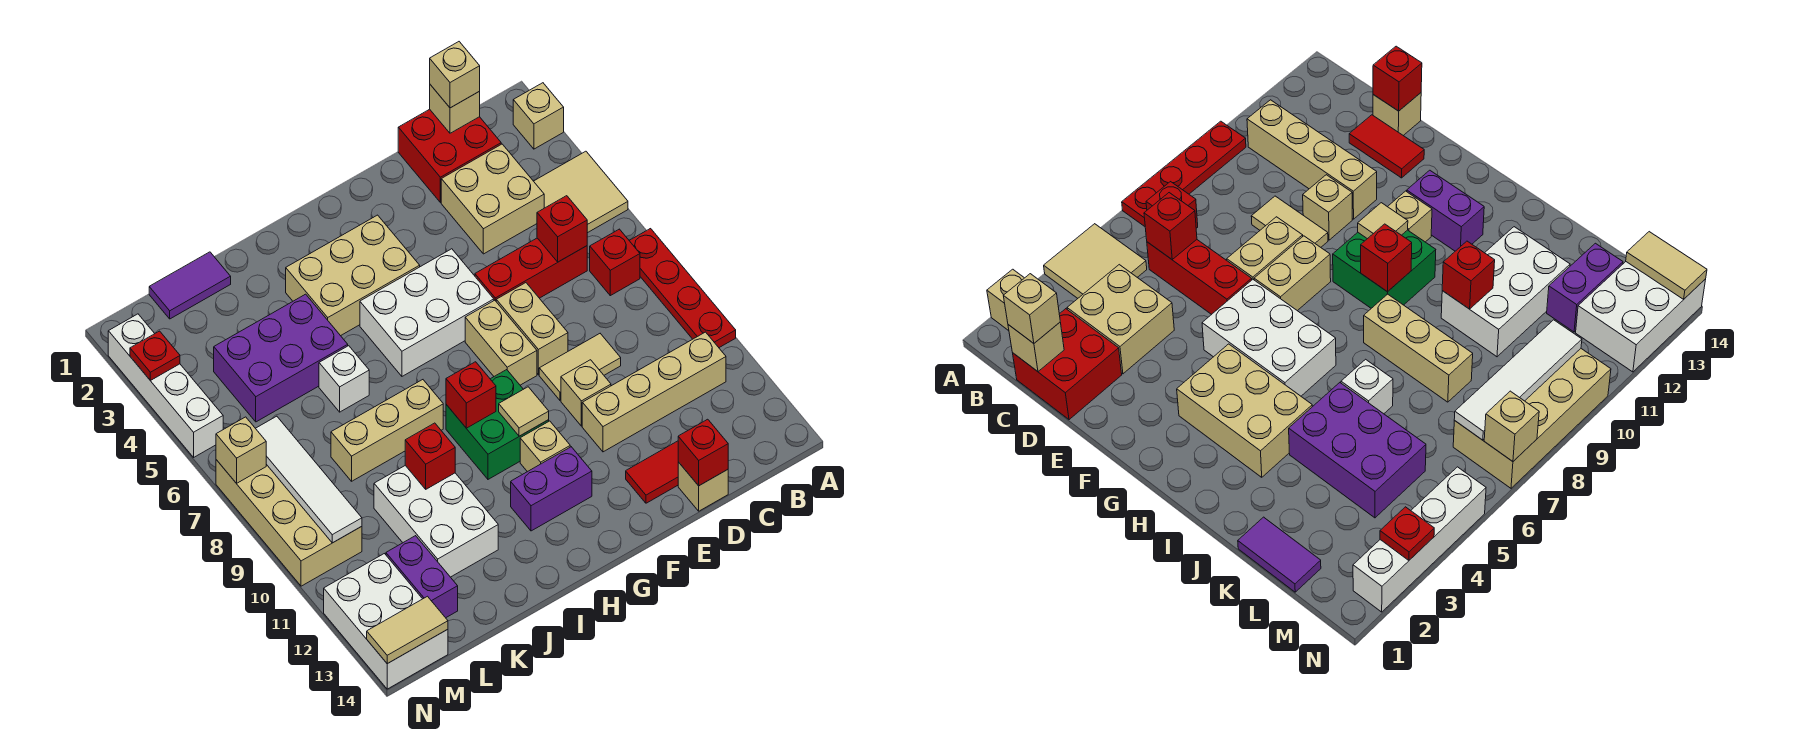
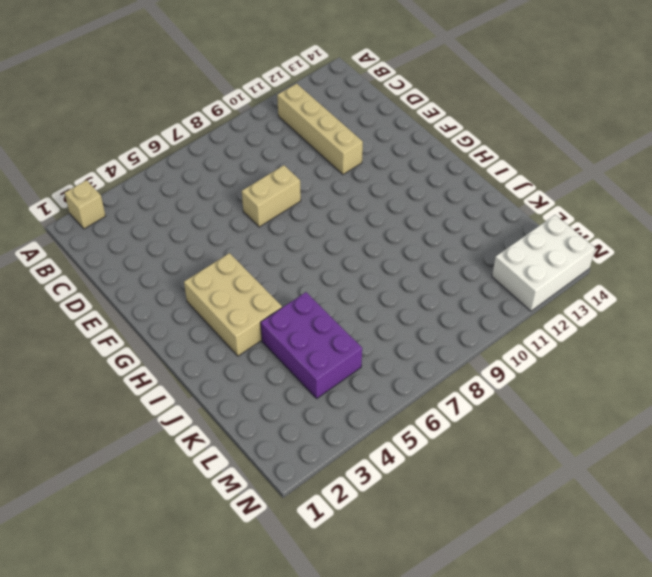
none -> tan tile A4:B5 level 1
none -> red plate A7:A10 level 1
none -> red brick B7 level 1
none -> red brick C1:D2 level 1

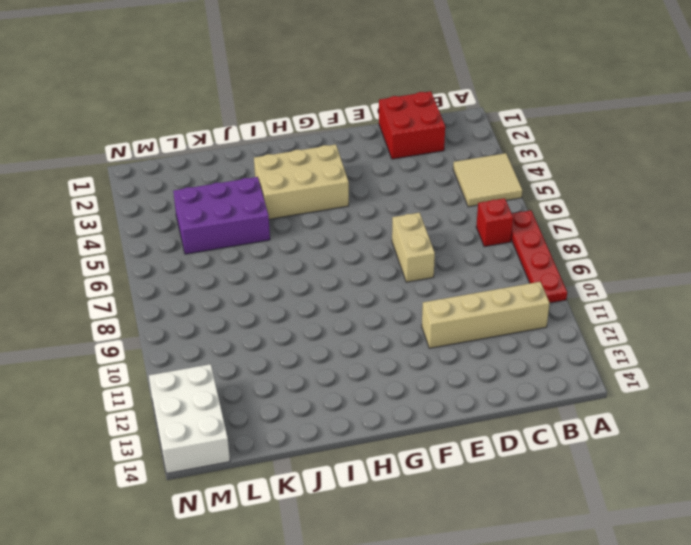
none -> tan brick A2 level 1
none -> tan brick C3:D4 level 1
none -> red brick C6:E6 level 1
none -> tan tile D9:E9 level 1

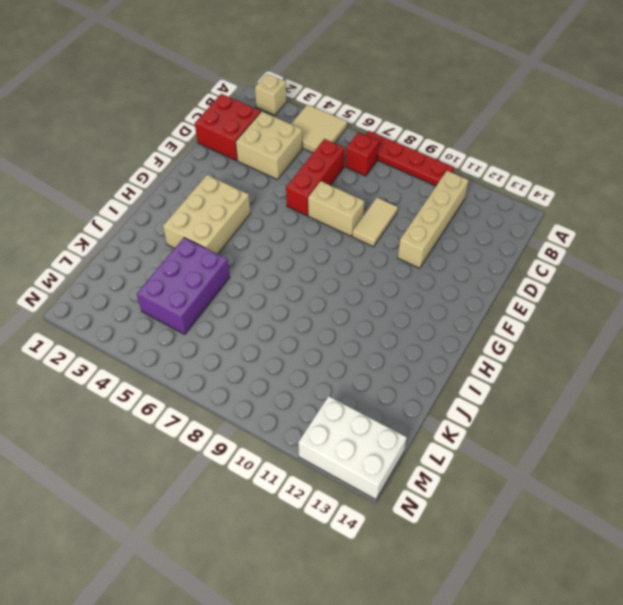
none -> red tile D13:E13 level 1
none -> tan brick D14 level 1
none -> tan brick E10 level 1
none -> white brick F5:H6 level 1

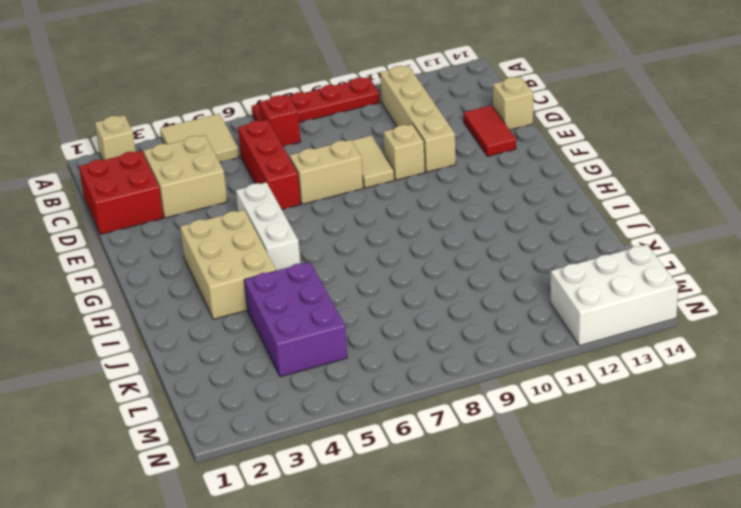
white brick F5:H5 level 1 -> white brick F5:H6 level 1
none -> tan brick F7:F8 level 1
none -> green brick G9:H10 level 1
none -> tan brick G11 level 1
none -> purple brick G12:H12 level 1

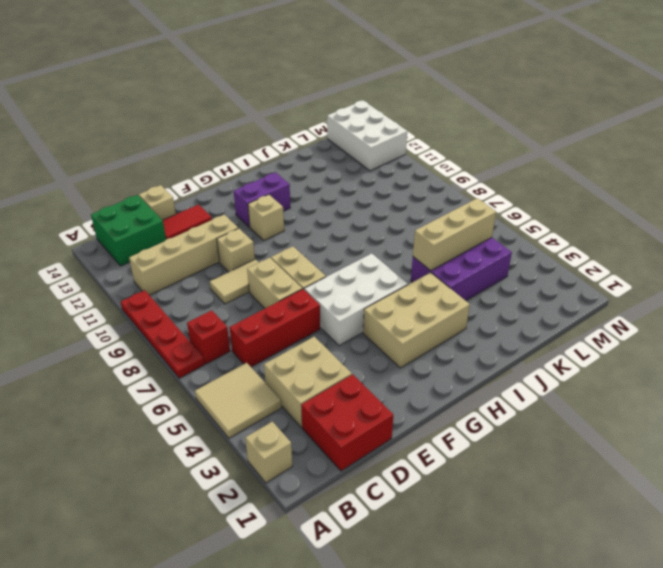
green brick B13:C14 level 1 -> green brick G9:H10 level 1
tan brick J5:L5 level 2 -> tan brick I8:K8 level 1
none -> white brick J6 level 1
none -> white brick J10:K12 level 1
none -> purple tile K1:L1 level 1
none -> purple brick L12:L13 level 1

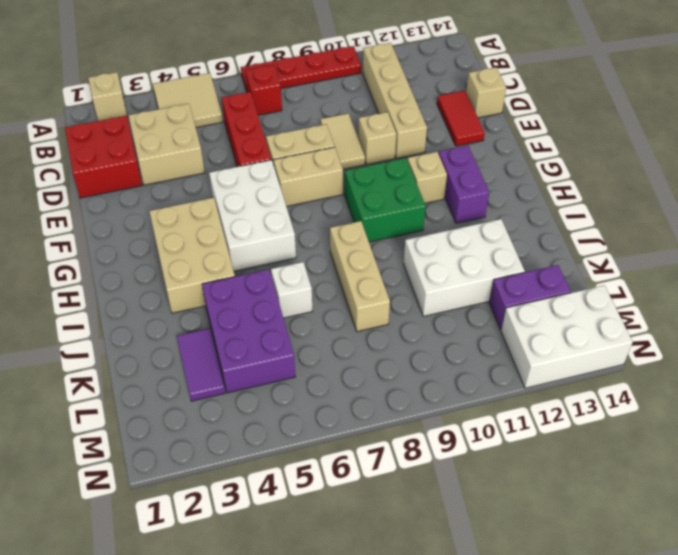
purple tile K3:L3 level 1 -> purple tile K1:L1 level 1
none -> tan brick M7:N10 level 1
none -> white brick N2:N5 level 1
none -> tan brick C1 level 2
none -> red brick C6 level 2

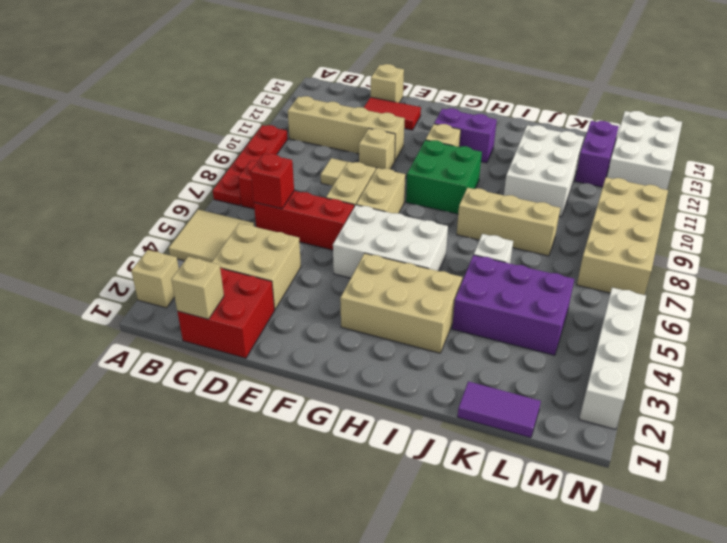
none -> red brick D14 level 2
none -> tan tile G10 level 2
none -> red brick H9 level 2
none -> red brick J10 level 2

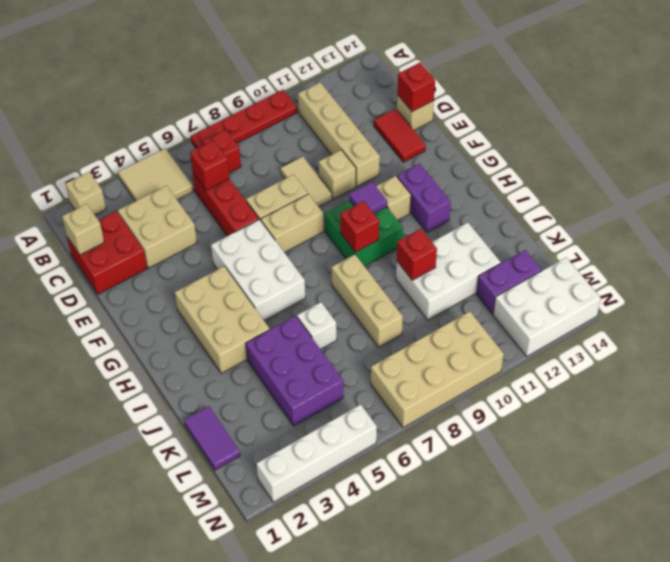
purple tile G10 level 2 -> tan tile G10 level 2
none -> white tile M7:M10 level 2
none -> tan tile M14:N14 level 2
none -> red plate N3 level 2
none -> tan brick N7 level 2

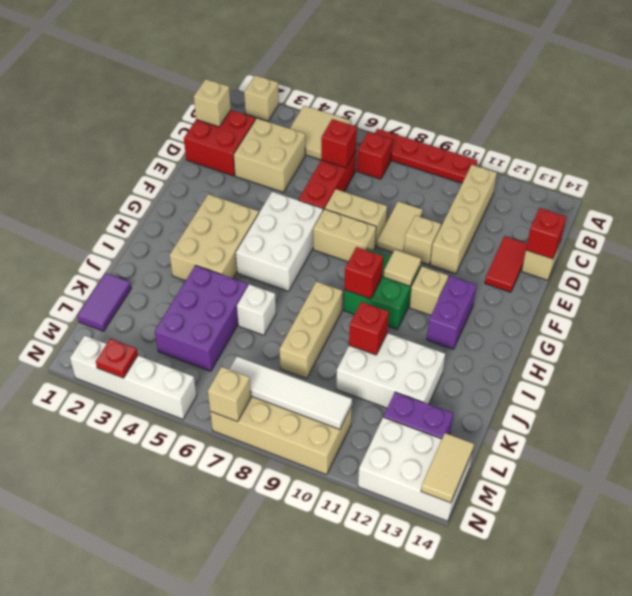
none -> tan brick C1 level 3

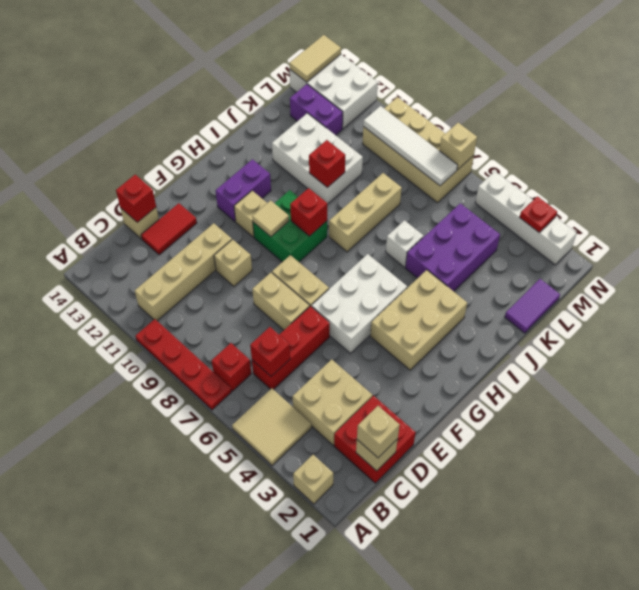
none -> tan tile D9:E9 level 1

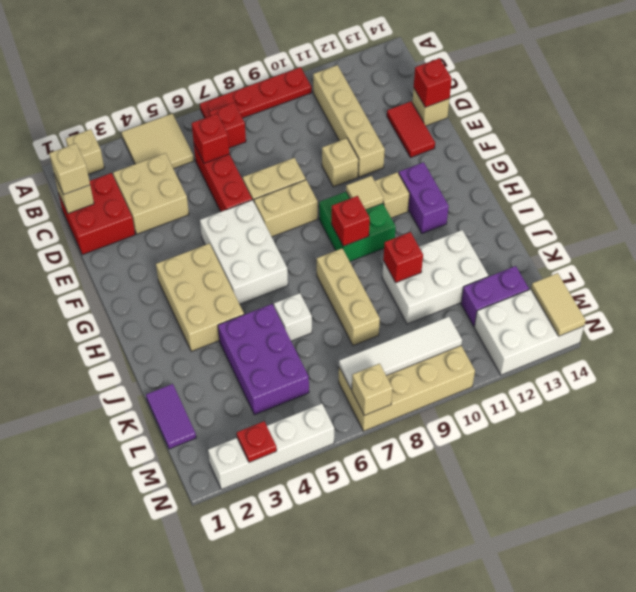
none -> tan tile D9:E9 level 1

